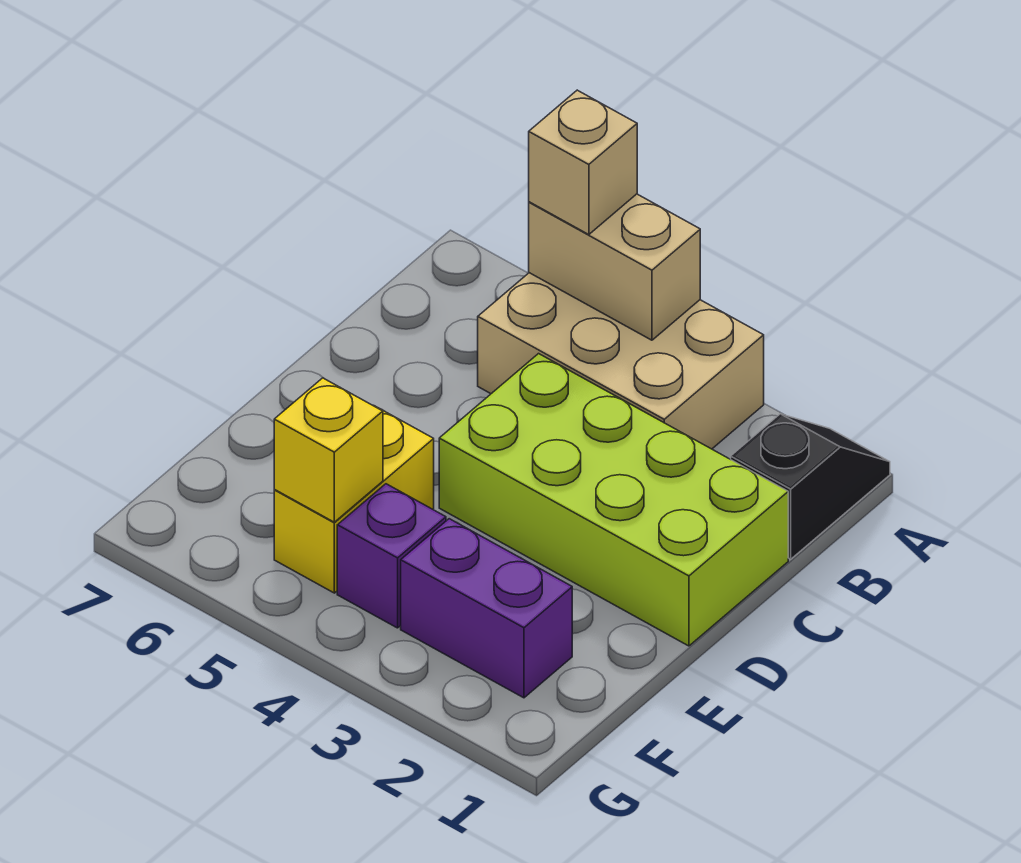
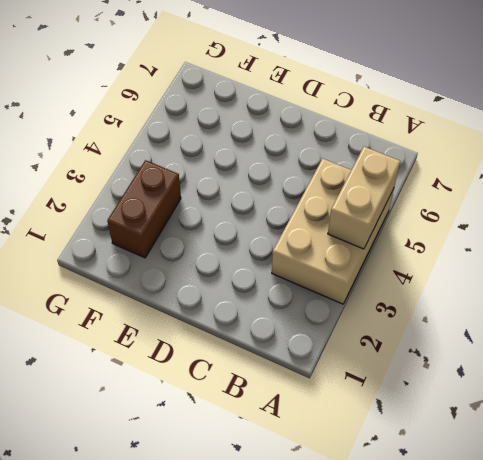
brown brick F2:F3 level 1 -> purple brick F2:F3 level 1
none -> black slope A1:B1 level 1 top B
none -> lime brick C1:D4 level 1

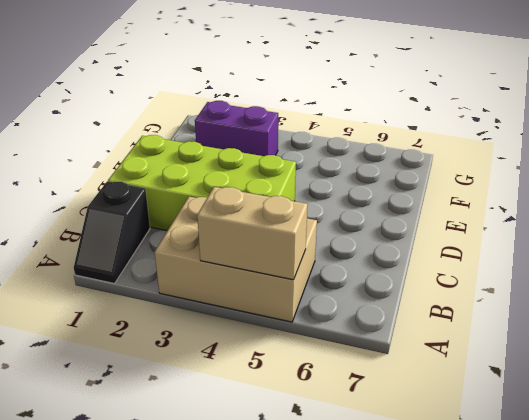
none -> yellow brick E5:F5 level 1
none -> purple brick F4 level 1

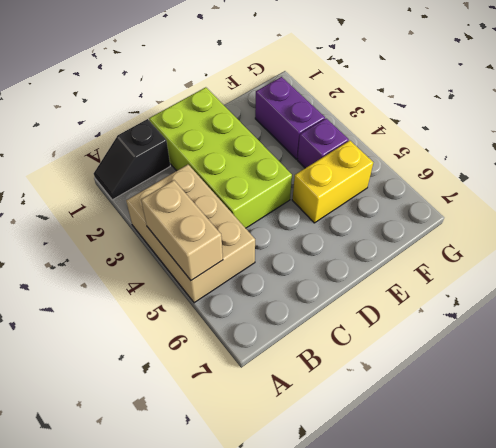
none -> yellow brick F5 level 2
none -> tan brick A5 level 3

